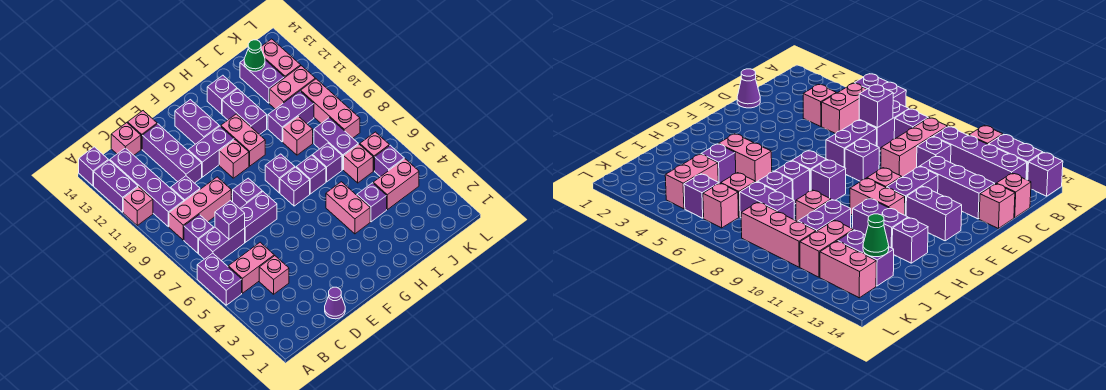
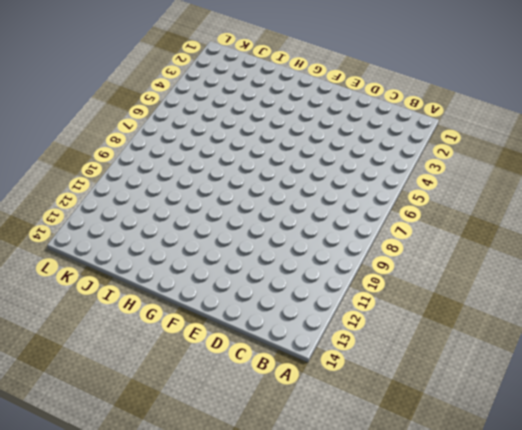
none -> purple brick A5:A6 level 1
none -> pink brick A11 level 1
none -> purple brick A12:A13 level 1
none -> purple brick A14 level 1

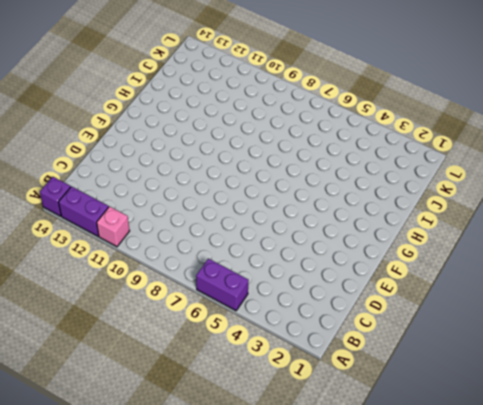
none -> pink brick B5:C5 level 1
none -> purple brick B7:C7 level 1
none -> purple brick B8 level 1
none -> pink brick B9:D9 level 1

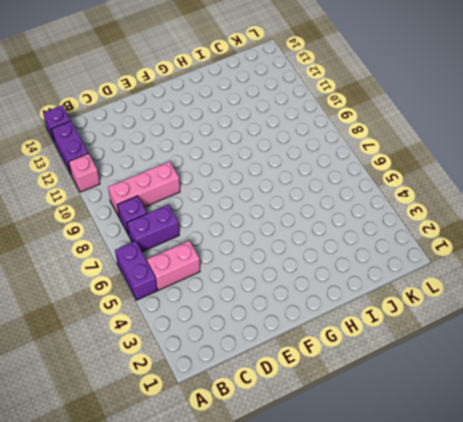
none -> purple brick B10:B13 level 1
none -> pink brick C4 level 1
none -> purple brick C10 level 1
none -> pink brick C14 level 1

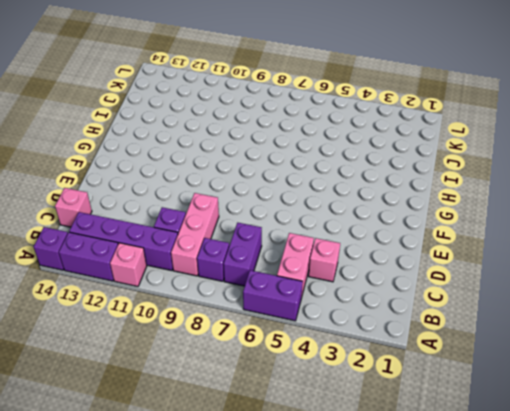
none -> purple cone D1 level 1
none -> purple brick D7:E7 level 1
none -> purple brick D11:D13 level 1
none -> pink brick D14 level 1

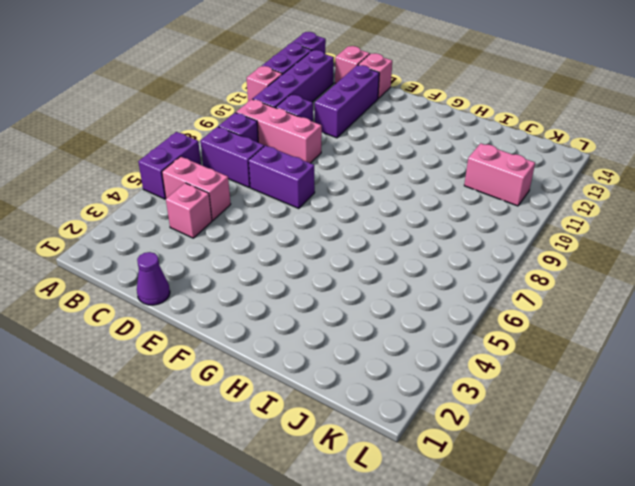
none -> purple brick E8 level 1
none -> purple brick E11:F11 level 1
none -> pink brick F10 level 1
none -> purple brick F12:F13 level 1

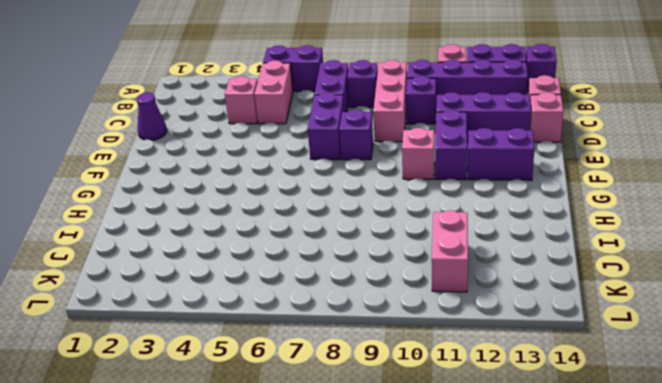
none -> purple brick G7 level 1
none -> purple brick G8 level 1
none -> pink brick G10:G11 level 1
none -> pink brick H4:H5 level 1

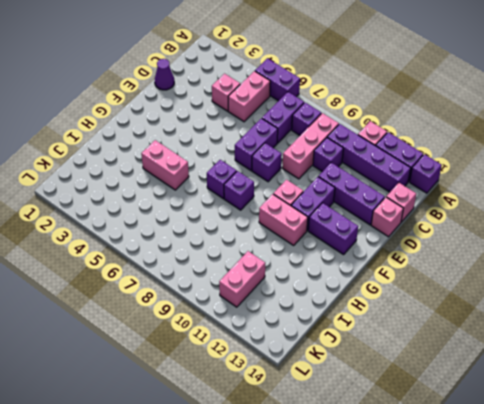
none -> purple brick H7 level 1
none -> purple brick H11:H12 level 1
none -> purple brick H13 level 1
none -> purple brick I4 level 1

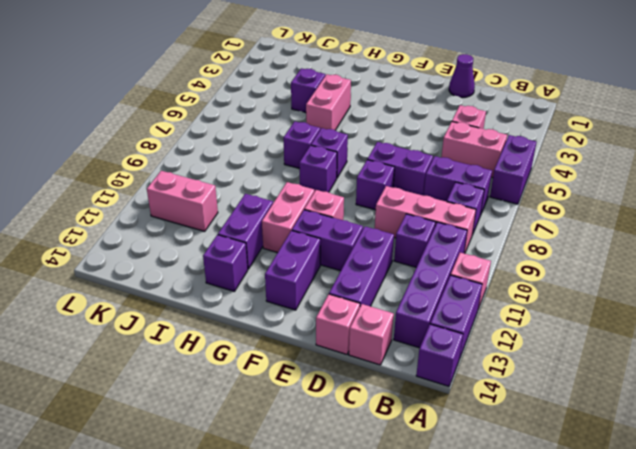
none -> purple brick I7 level 1
none -> pink brick I9 level 1
none -> purple brick I10:J10 level 1
none -> pink brick J4:K4 level 1

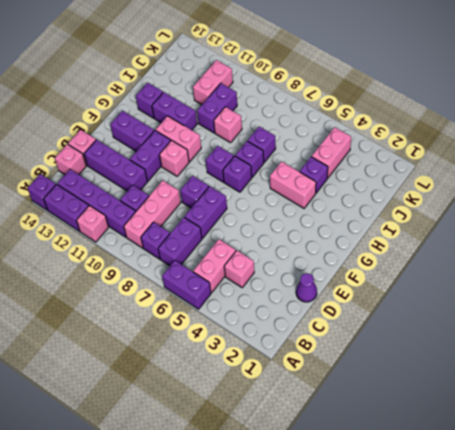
none -> pink brick J6 level 1
none -> purple brick J7:J8 level 1
none -> purple brick J12:J13 level 1
none -> purple brick K5 level 1

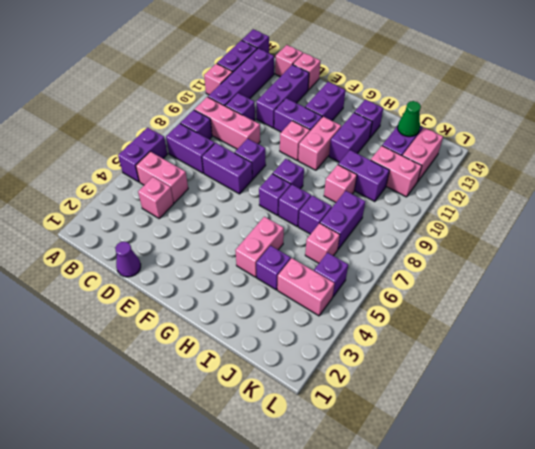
none -> pink brick K6 level 1
none -> pink brick K8:K10 level 1
none -> purple brick C7 level 2

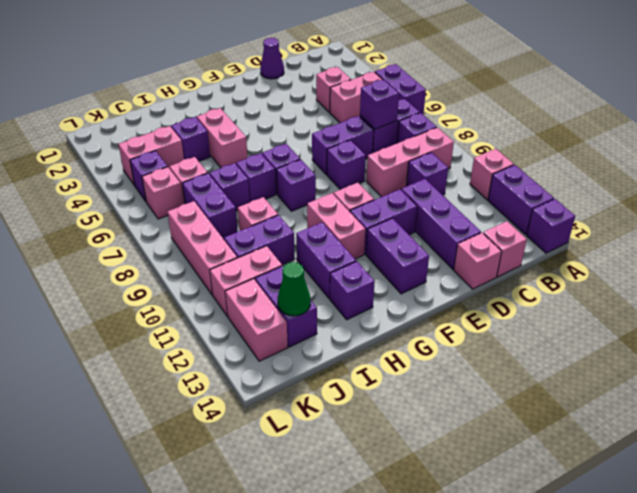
none -> purple brick B10:B13 level 1

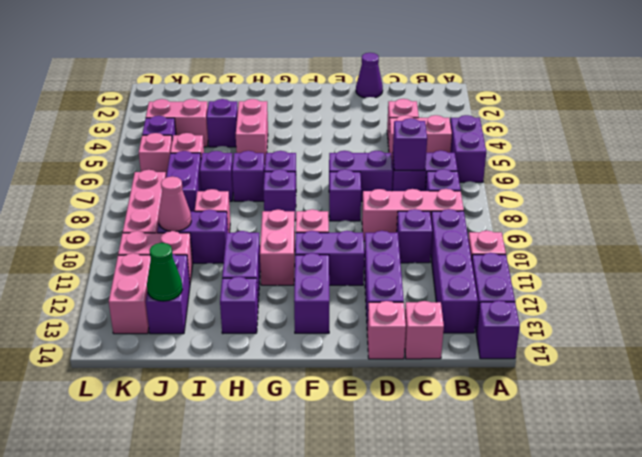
pink cone J10 level 2 -> none

